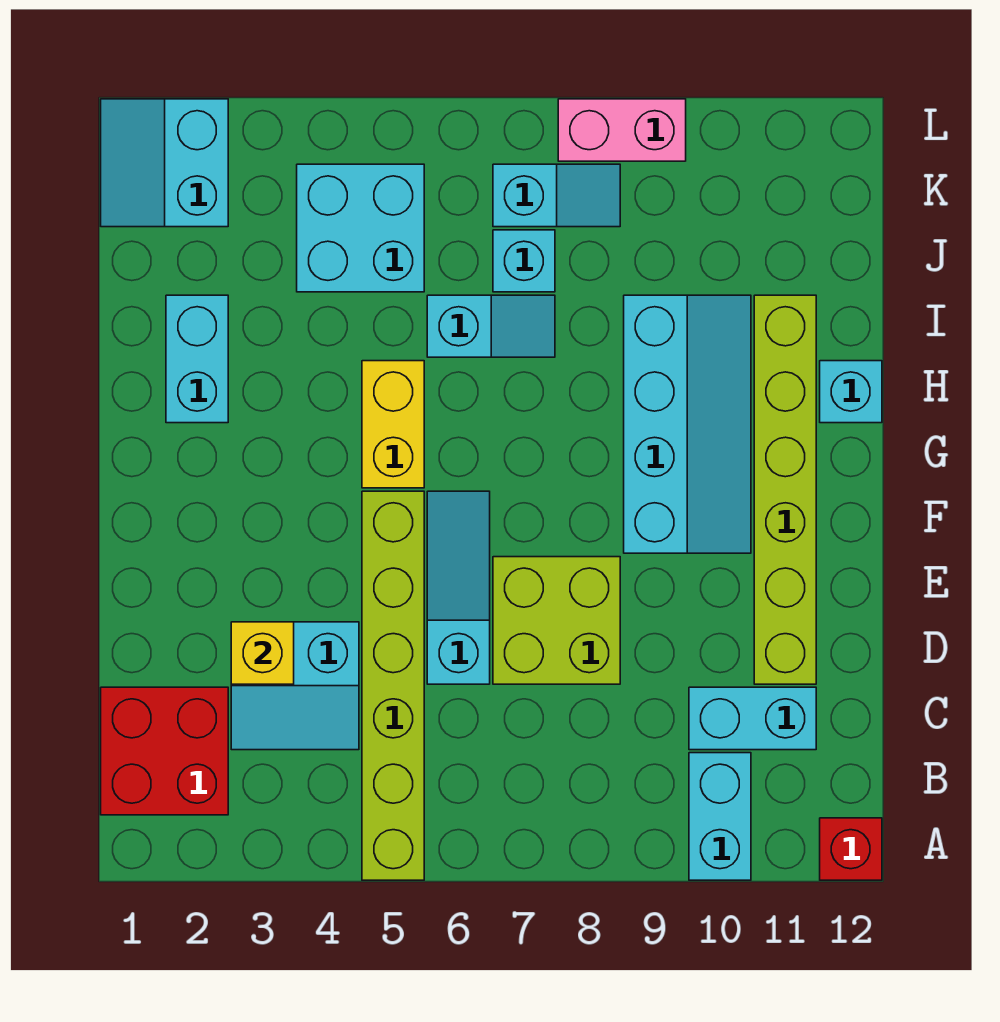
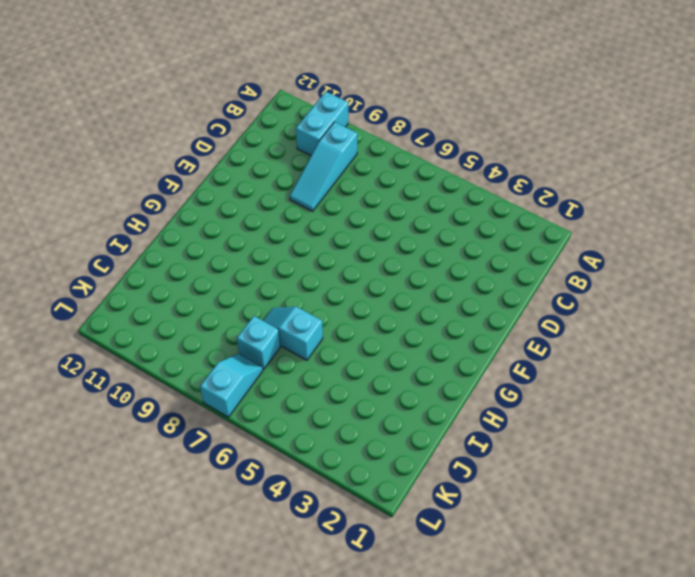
cyan slope B9:D9 level 1 top B -> cyan slope D6:F6 level 1 top D
cyan slope K7:L7 level 1 top L -> cyan slope K7:K8 level 1 top 7
none -> lime brick A5:F5 level 1
none -> red brick A12 level 1
none -> red brick B1:C2 level 1

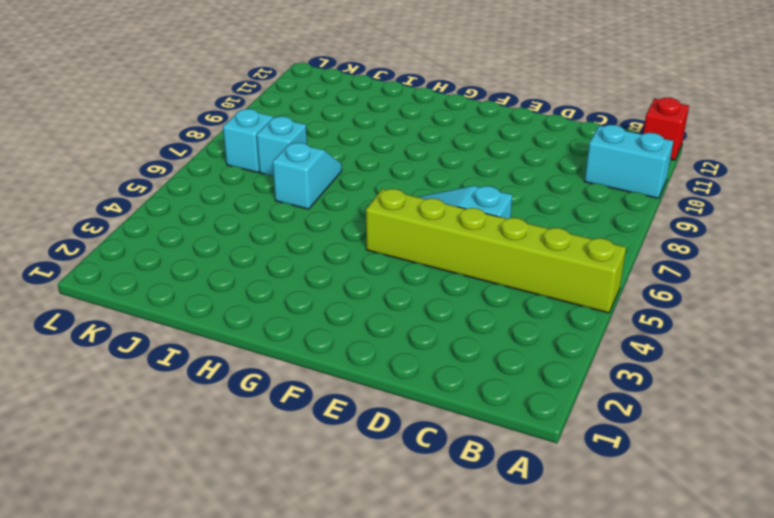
none -> red brick B1:C2 level 1
none -> cyan slope C3:D4 level 1 top D
none -> cyan brick C10:C11 level 1

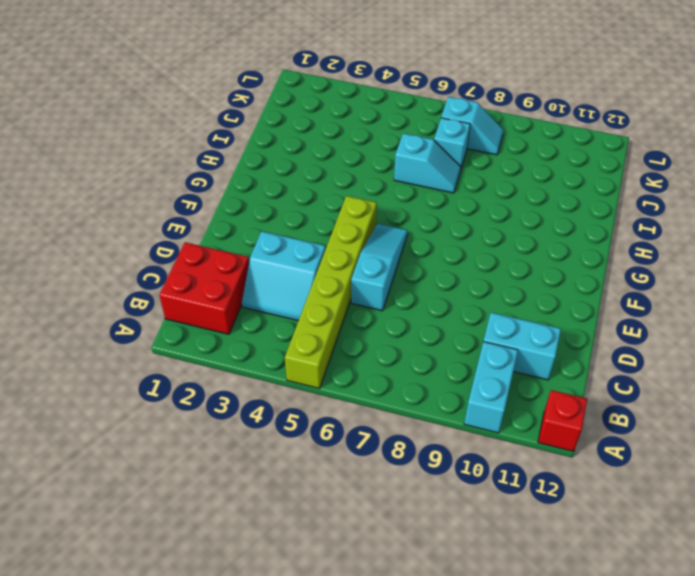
none -> lime brick D7:E8 level 1
none -> lime brick D11:I11 level 1
none -> cyan slope F9:I10 level 1 top 9

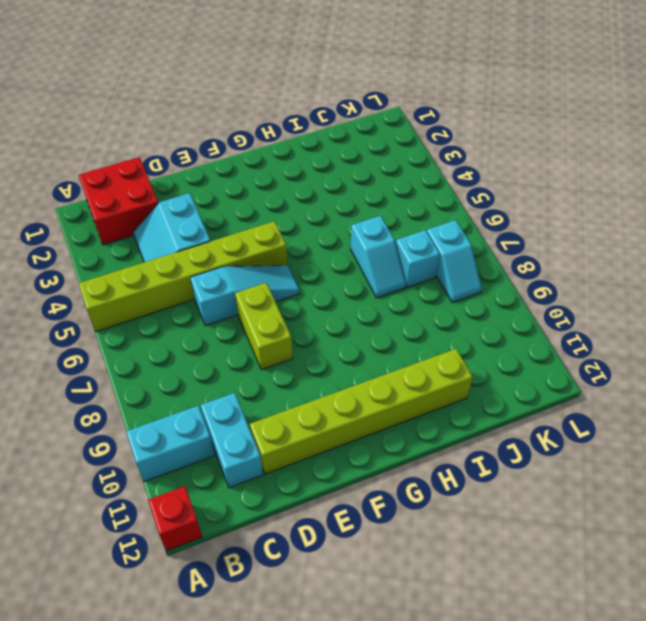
lime brick E7:E8 level 1 -> lime brick D7:E8 level 1
none -> cyan slope F9:I10 level 1 top 9
none -> yellow brick G5:H5 level 1
none -> cyan brick H2:I2 level 1

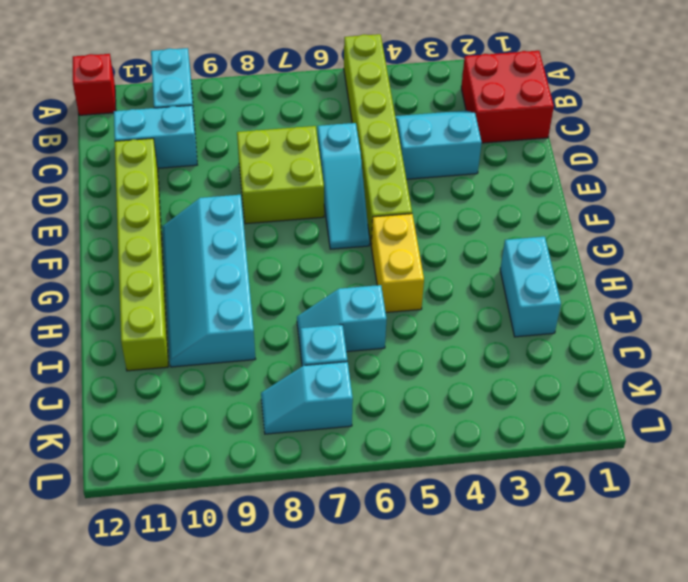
none -> cyan brick H12 level 1
none -> cyan brick J4:K5 level 1
none -> cyan slope K1:L2 level 1 top 2

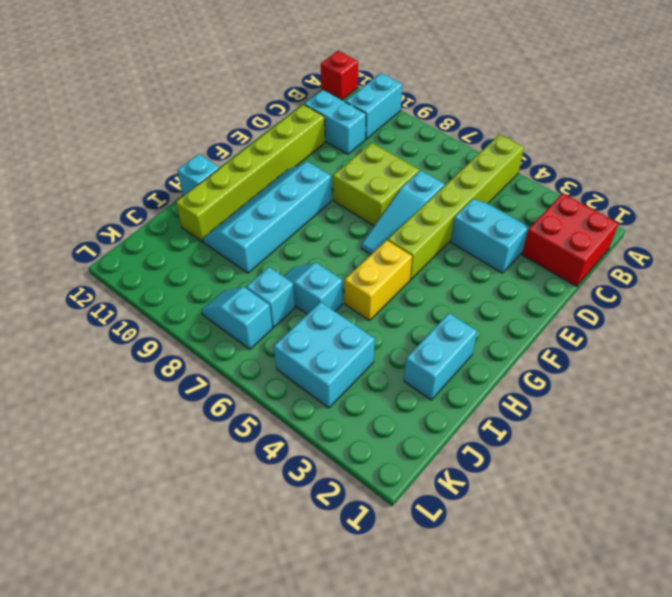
none -> cyan slope K1:L2 level 1 top 2
none -> pink brick L8:L9 level 1
none -> yellow brick D3 level 2

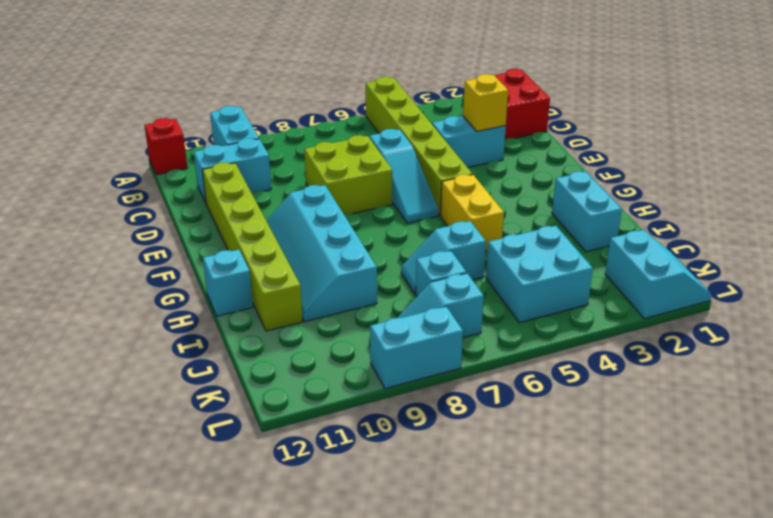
cyan brick L8:L9 level 1 -> pink brick L8:L9 level 1

